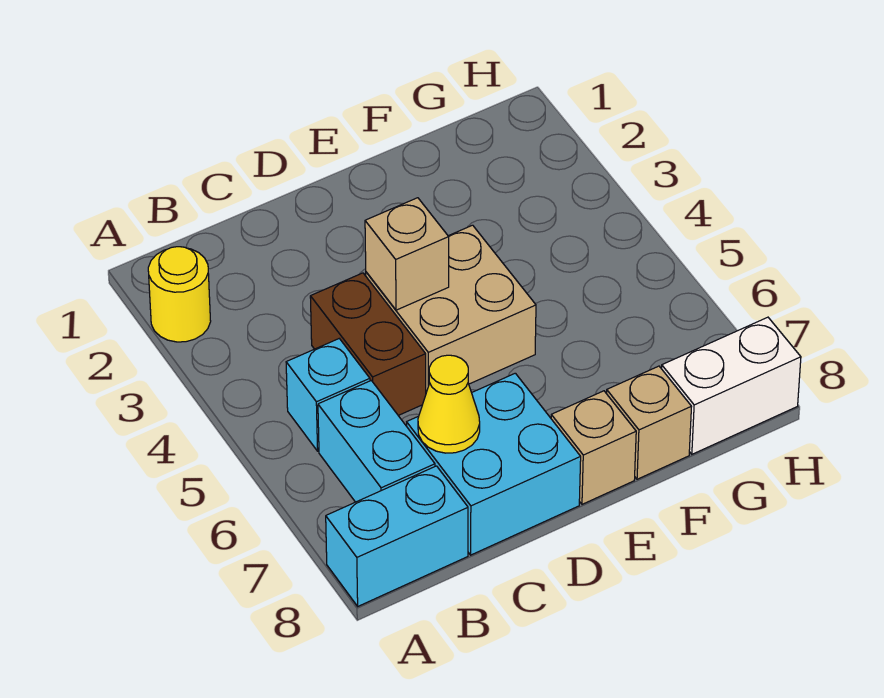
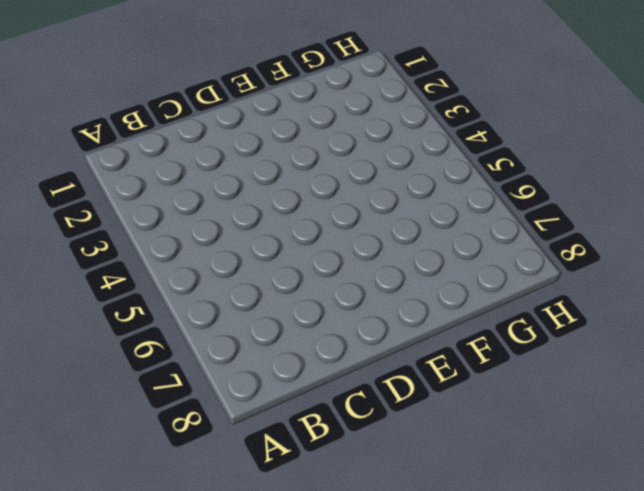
none -> yellow round brick A2 level 1
none -> cyan brick A8:B8 level 1
none -> cyan brick B5 level 1

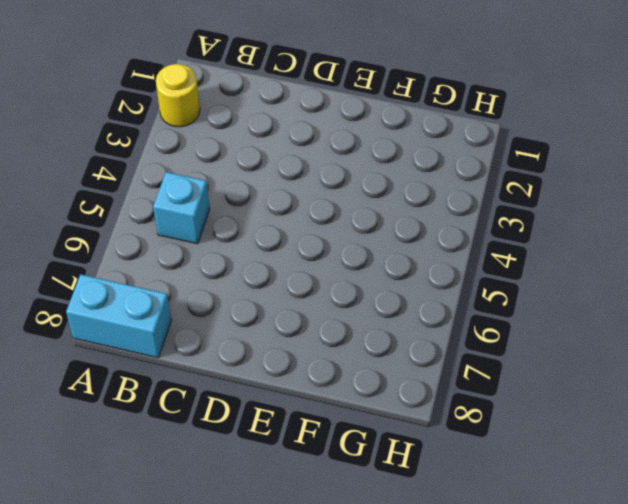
none -> cyan brick B6:B7 level 1
none -> brown brick C4:C5 level 1
none -> cyan brick C7:D8 level 1

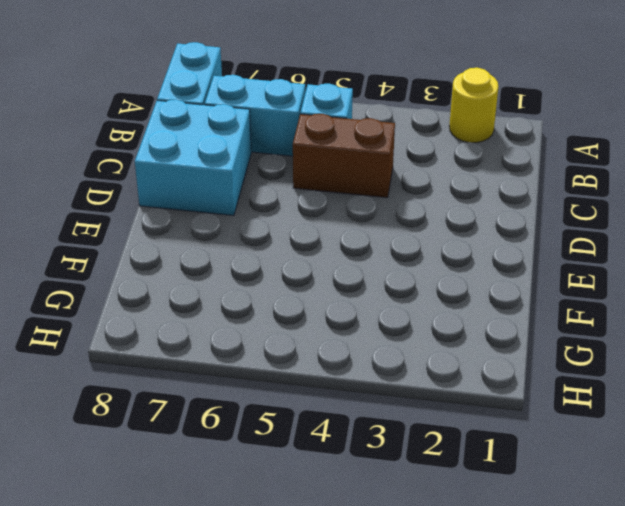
none -> tan brick D4:E5 level 1
none -> tan brick E8 level 1
none -> tan brick F8 level 1

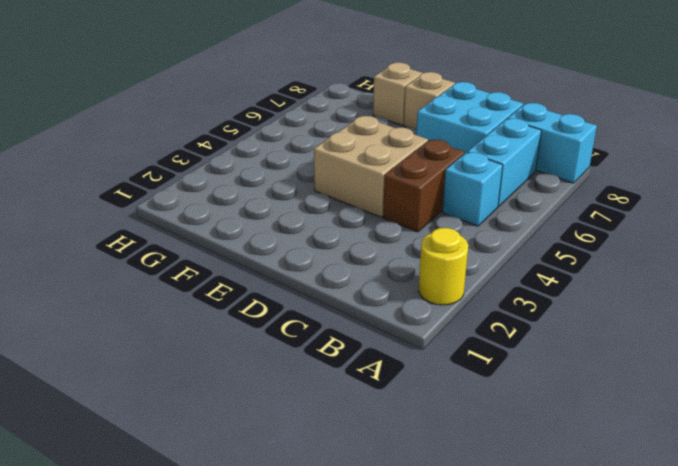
none -> white brick G8:H8 level 1
none -> yellow cone C7 level 2
none -> tan brick D4 level 2

